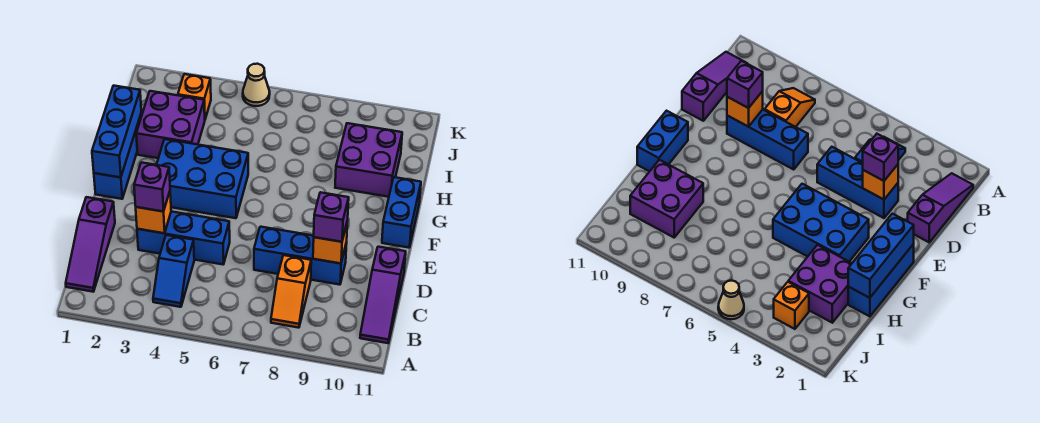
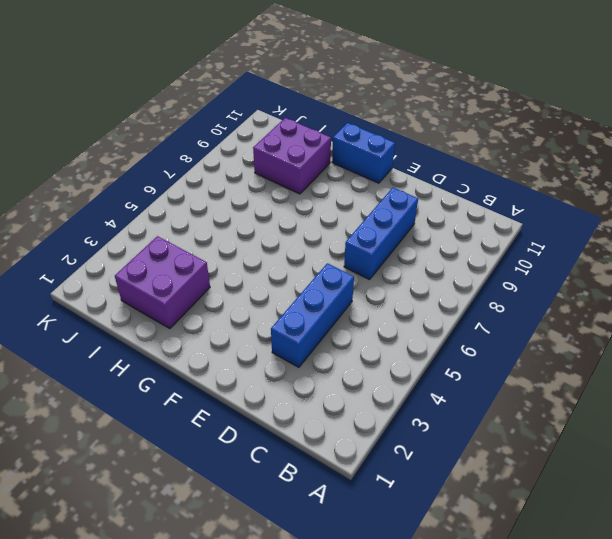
none -> purple slope B1:D1 level 1 top D
none -> blue slope B4:C4 level 1 top C
none -> orange slope B8:C8 level 1 top C

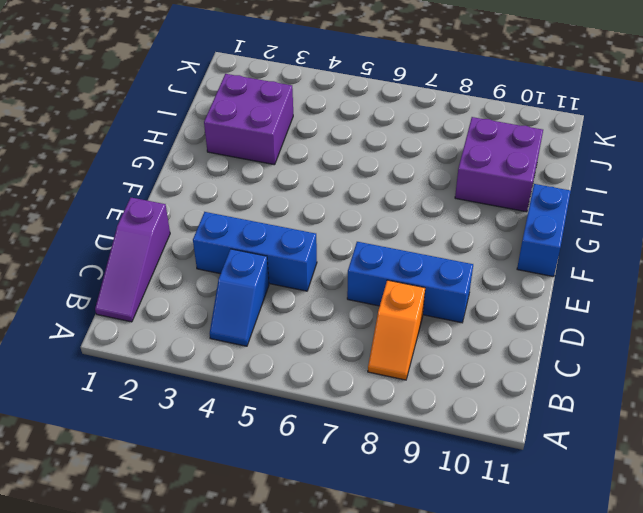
none -> purple slope B11:D11 level 1 top D
none -> blue brick F1:H1 level 1
none -> blue brick F3:G5 level 1

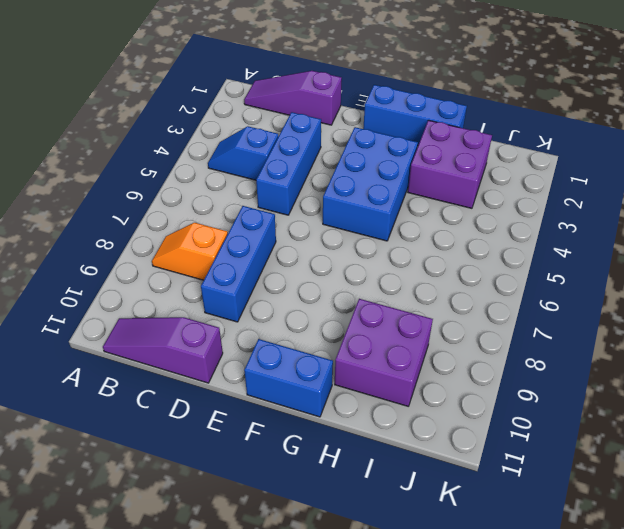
none -> orange brick J3 level 1
none -> tan cone K5 level 1
none -> orange brick D3 level 2

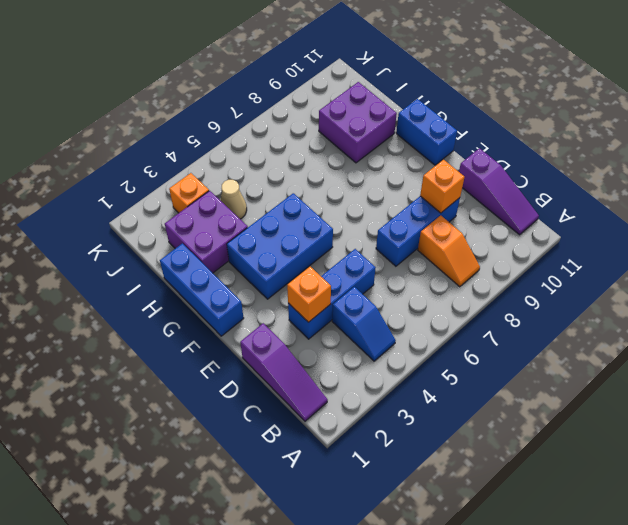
tan cone I4 level 1 -> tan cone K5 level 1
none -> blue brick F1:H1 level 2
none -> purple brick D3 level 3
none -> purple brick D9 level 3

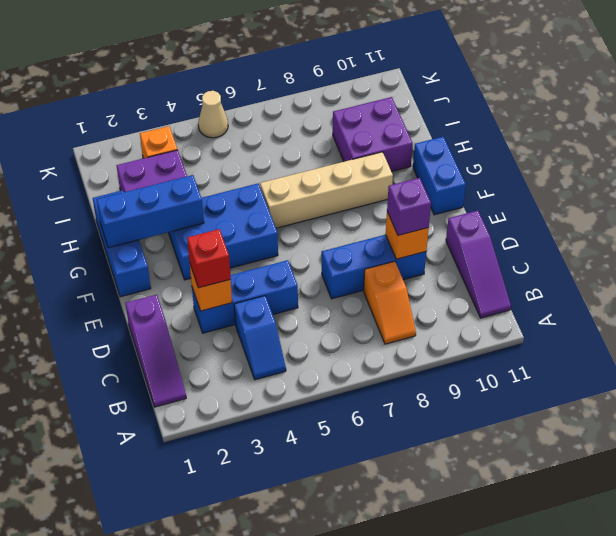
red brick D3 level 3 -> purple brick D3 level 3
blue brick G1:G3 level 2 -> blue brick F1:H1 level 2
tan brick G6:G9 level 1 -> none

